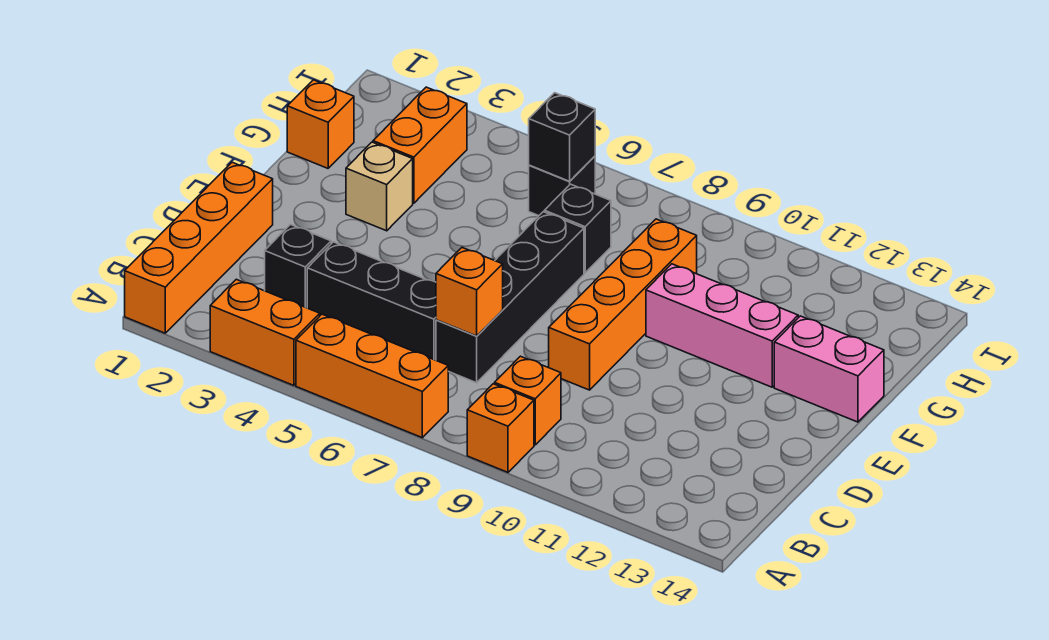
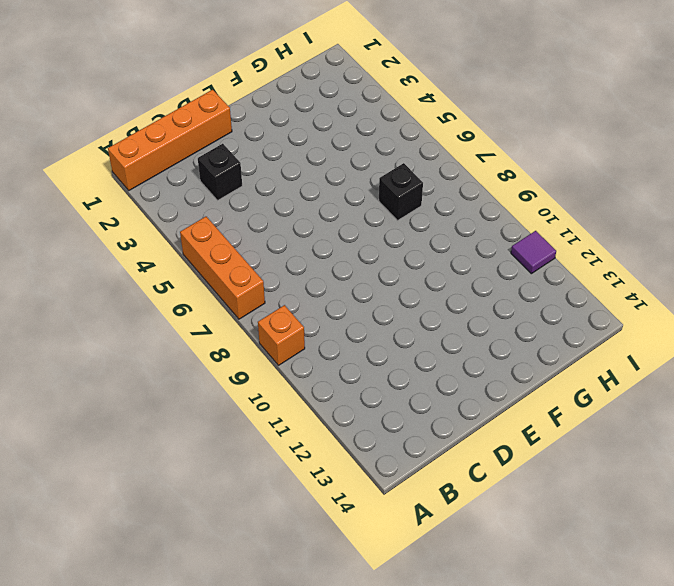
purple tile I11 level 1 -> none
none -> orange brick A3:A4 level 1
none -> orange brick B9 level 1
none -> black brick C4:C6 level 1

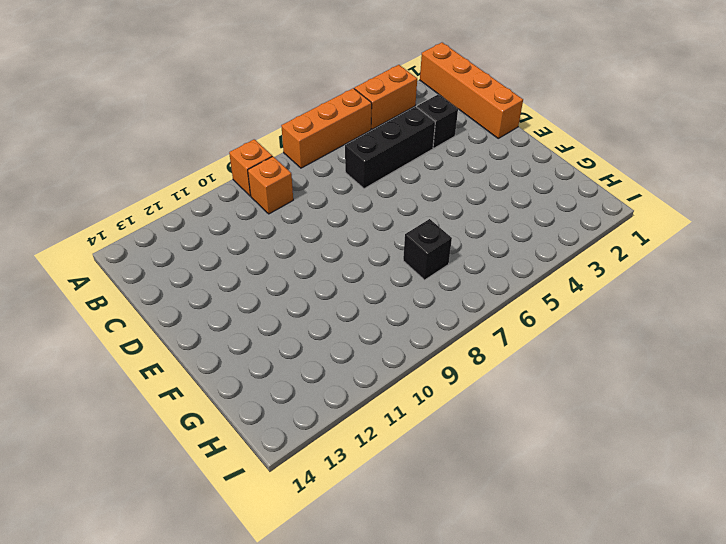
none -> black brick C7:F7 level 1
none -> orange brick D9:G9 level 1
none -> tan brick F3 level 1

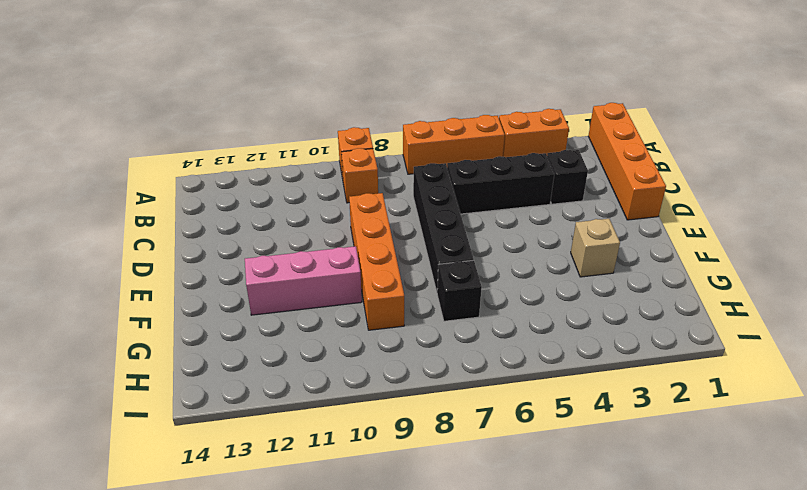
none -> pink brick F13:F14 level 1
none -> orange brick G1 level 1
none -> orange brick G3:H3 level 1

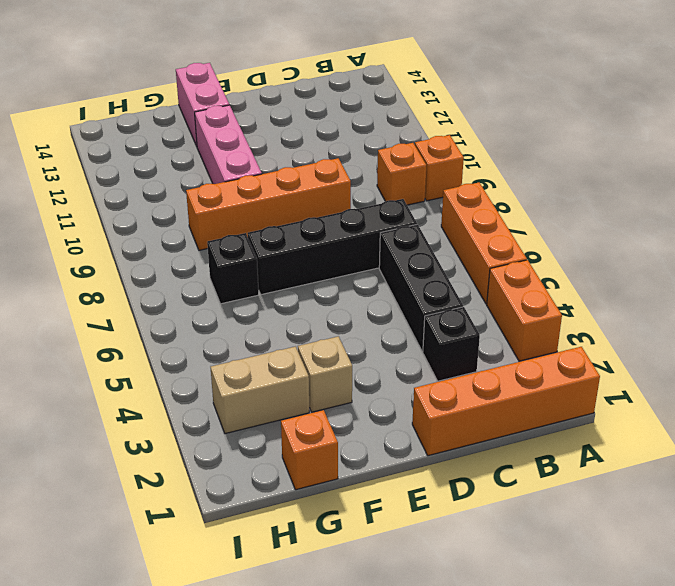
tan brick G3:H3 level 1 -> orange brick G3:H3 level 1
none -> black brick H6 level 1
none -> orange brick C7 level 2
none -> black brick H6 level 2

